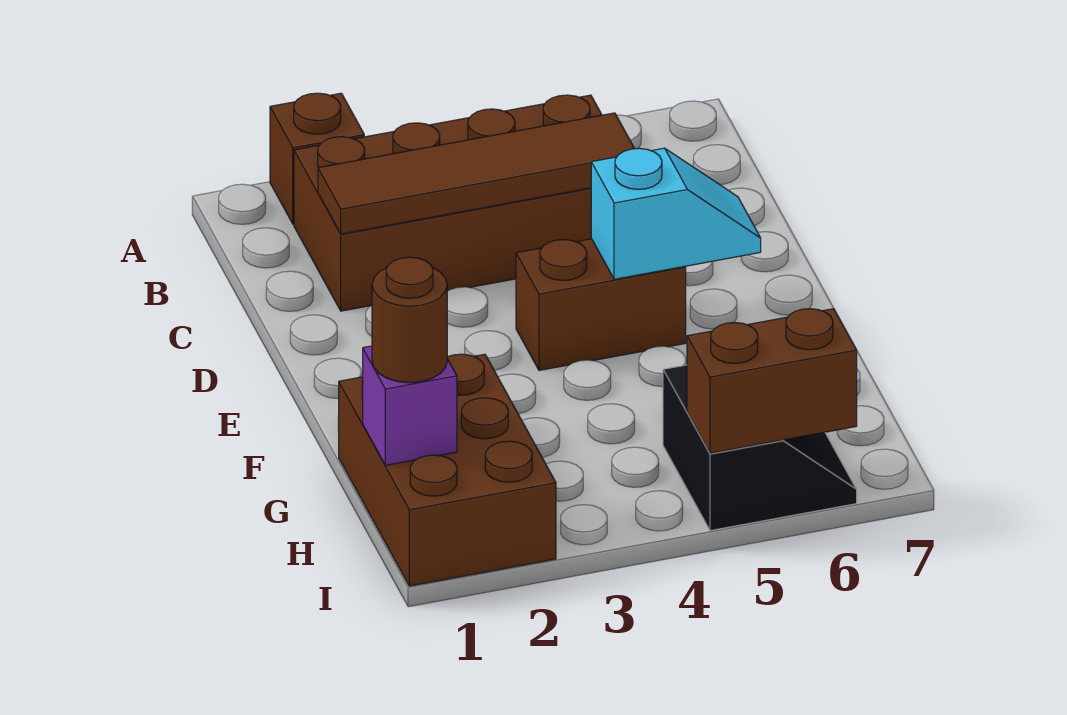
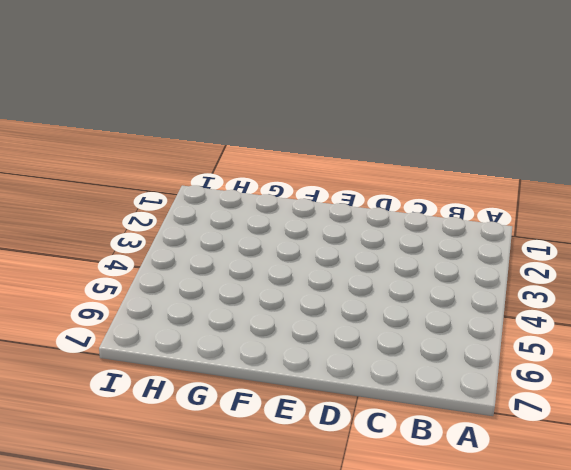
none -> brown brick A2 level 1
none -> brown brick B2:C5 level 1

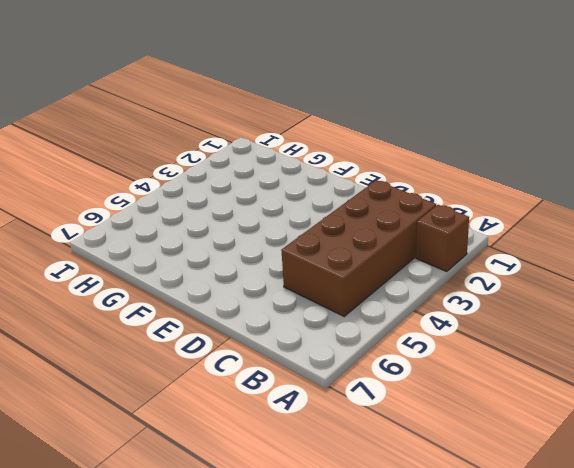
none -> brown brick E4:E5 level 1
none -> brown brick G1:I2 level 1

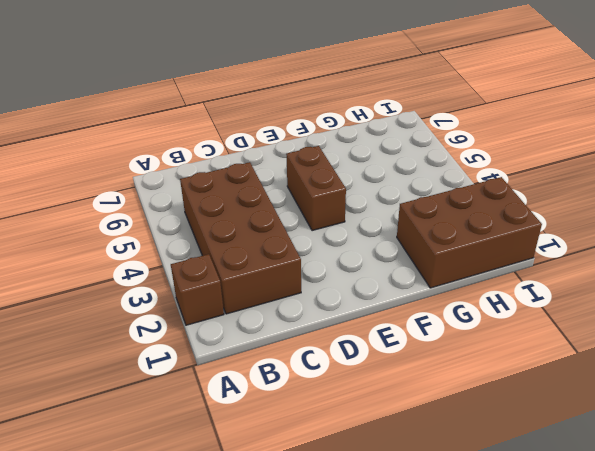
none -> black slope H5:I6 level 1 top 5
none -> brown tile C2:C5 level 2

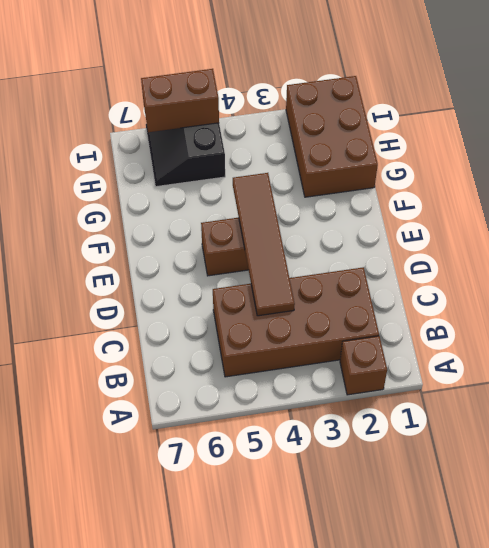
brown tile C4:F4 level 2 -> brown tile C2:C5 level 2
none -> cyan slope E5:E6 level 2 top 5
none -> purple brick H1 level 2

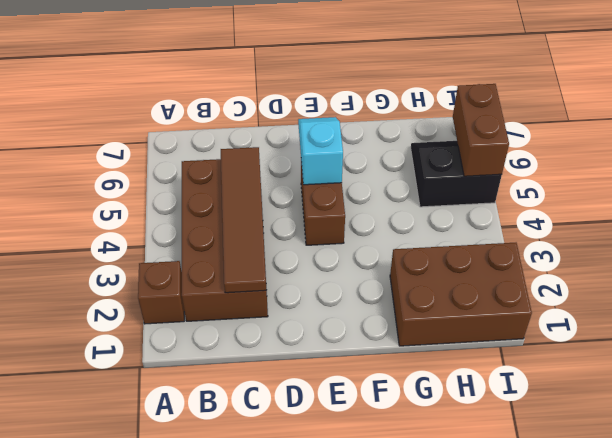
none -> purple brick H1 level 2
none -> brown round brick H1 level 3

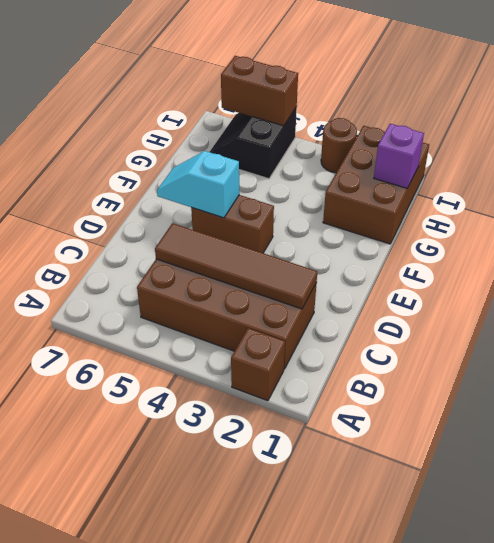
brown round brick I3 level 1 -> brown round brick H1 level 3

